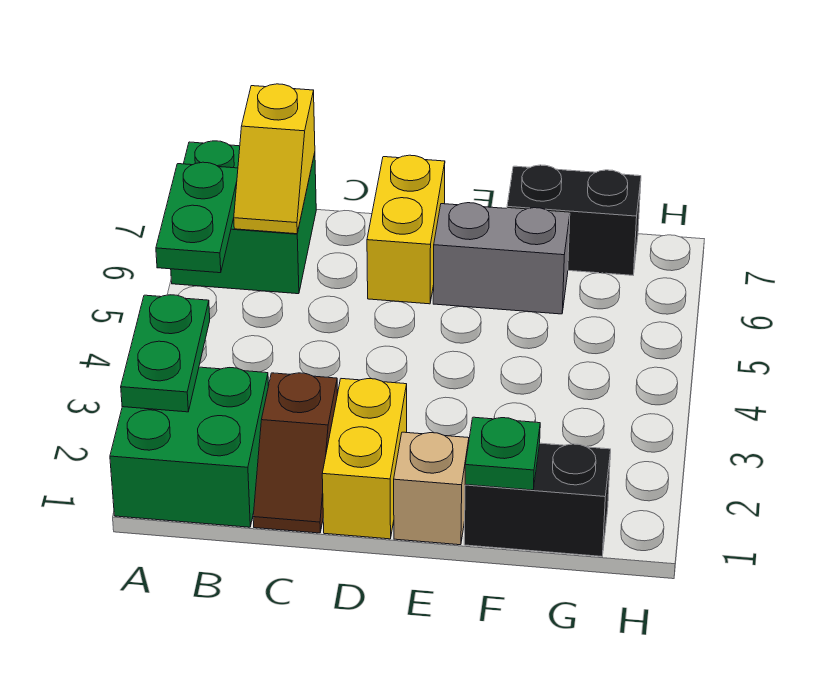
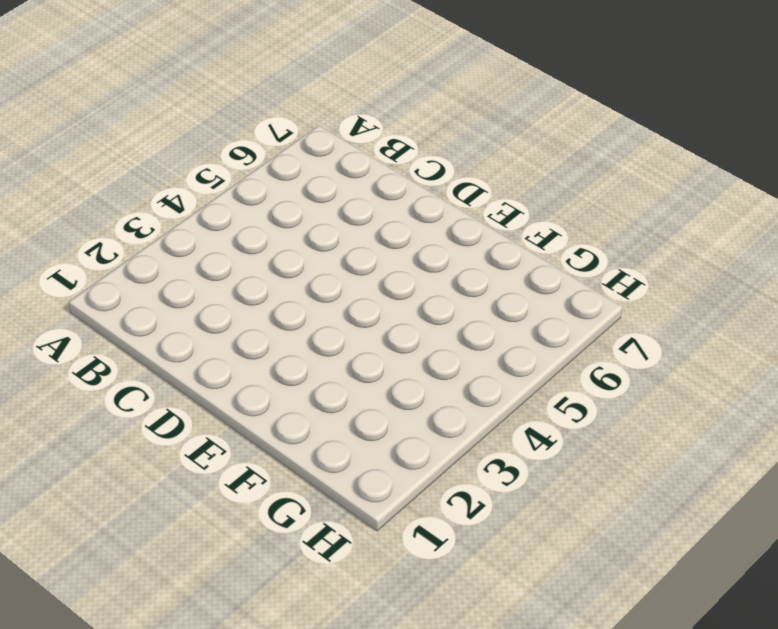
none -> green brick A1:B2 level 1
none -> green brick A6:B7 level 1
none -> brown slope C1:C2 level 1 top 2

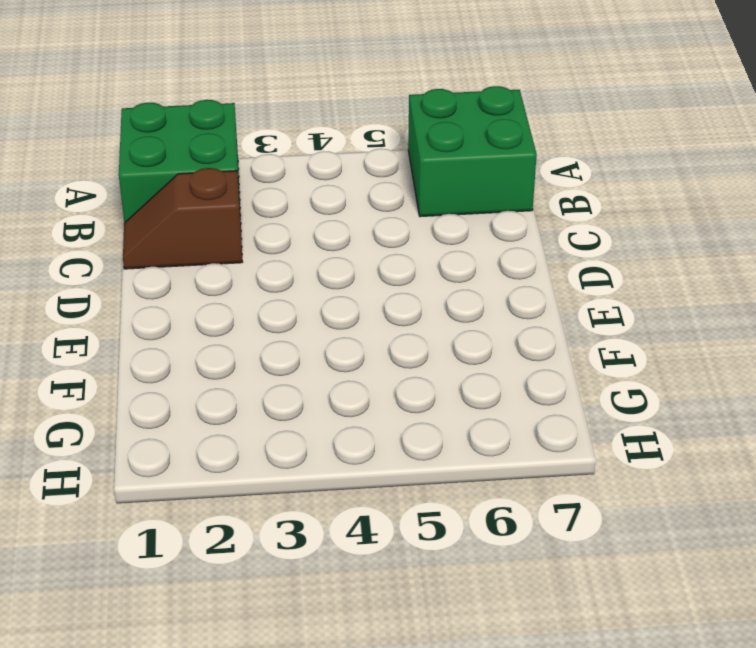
none -> yellow brick D1:D2 level 1
none -> yellow brick D6:D7 level 1
none -> tan brick E1 level 1

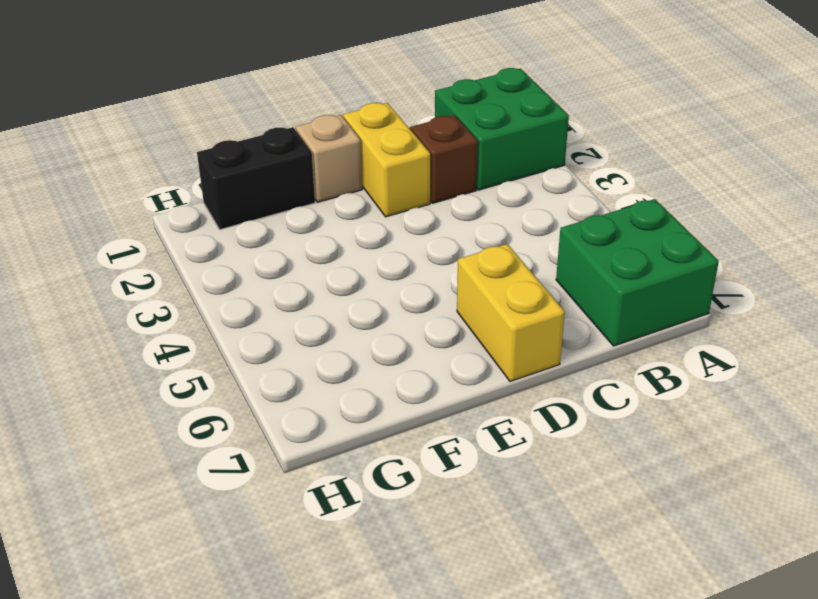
none -> grey brick E6:F6 level 1
none -> black brick F7:G7 level 1
none -> green plate A2:A3 level 2

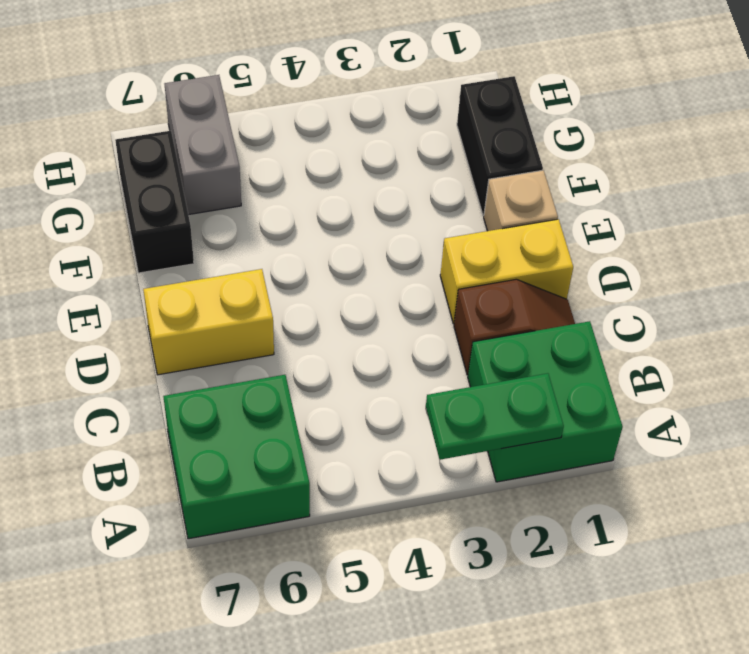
grey brick G6:H6 level 1 -> grey brick E6:F6 level 1
none -> green plate A5:A6 level 2
none -> yellow slope B6:B7 level 2 top 7
none -> green plate F1 level 2

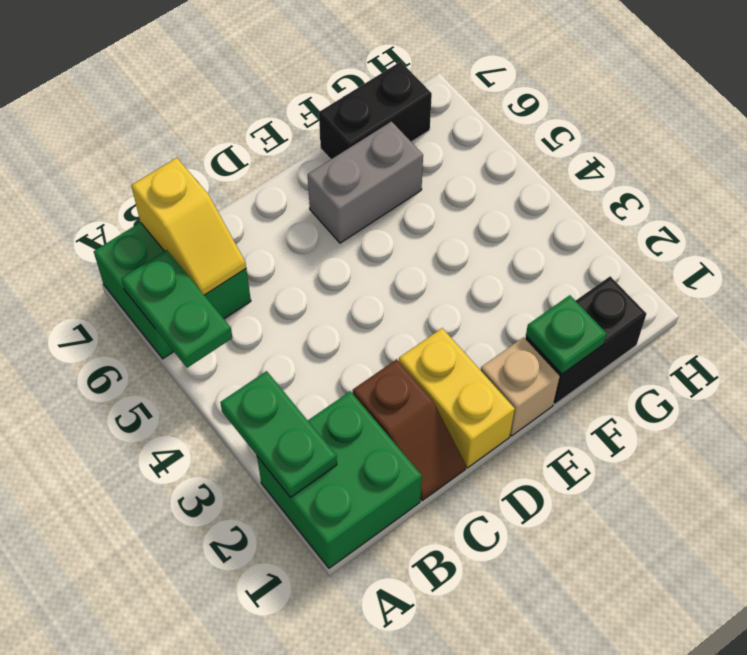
none -> yellow brick D6:D7 level 1

